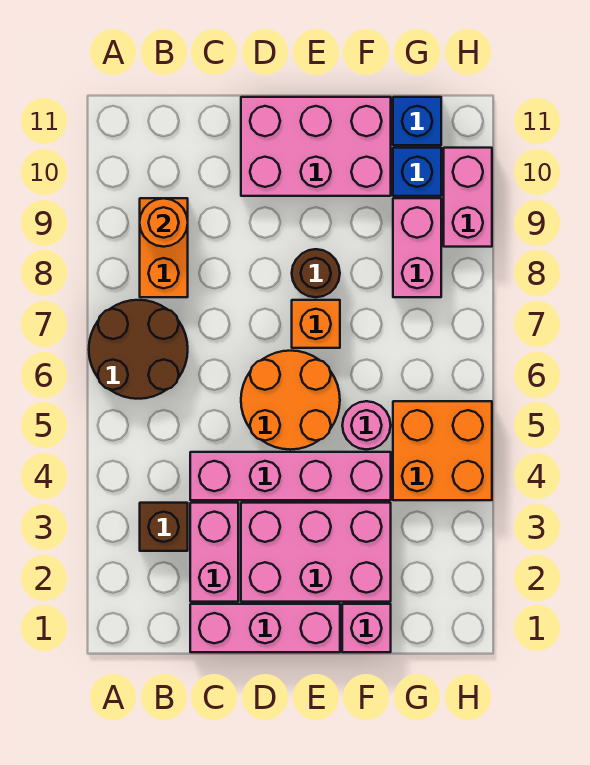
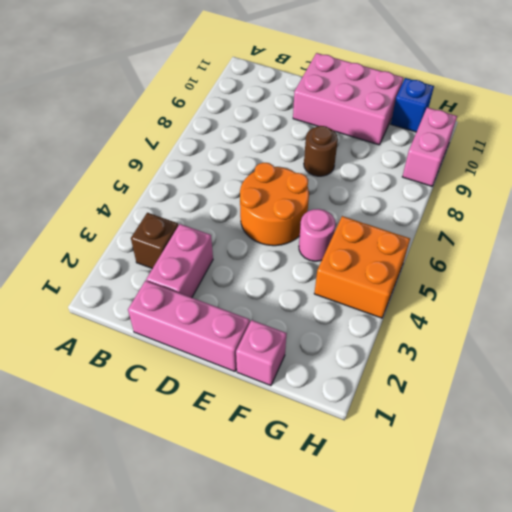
none -> brown round brick A6:B7 level 1
none -> orange brick B8:B9 level 1
none -> pink brick C4:F4 level 1

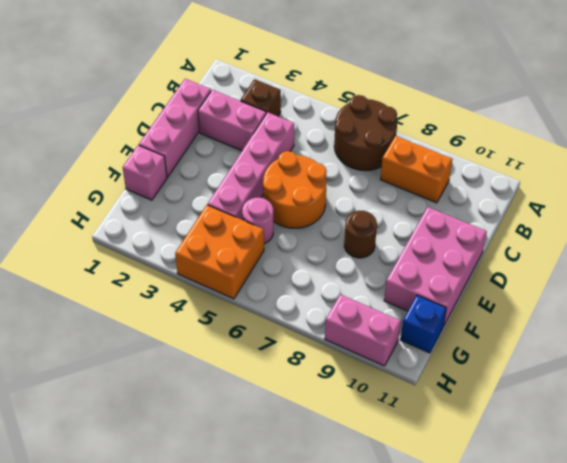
none -> pink brick D2:F3 level 1
none -> orange brick E7 level 1
none -> pink brick G8:G9 level 1

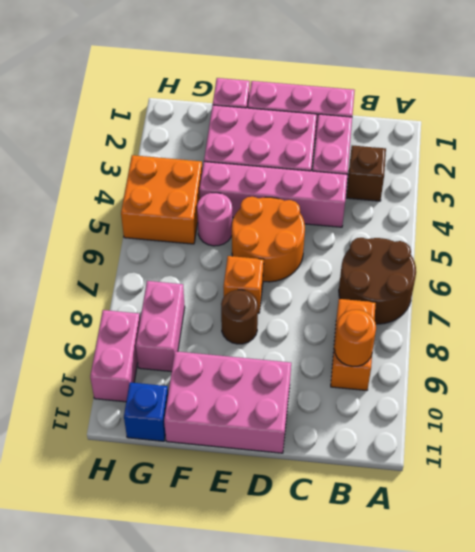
none -> blue brick G10 level 1

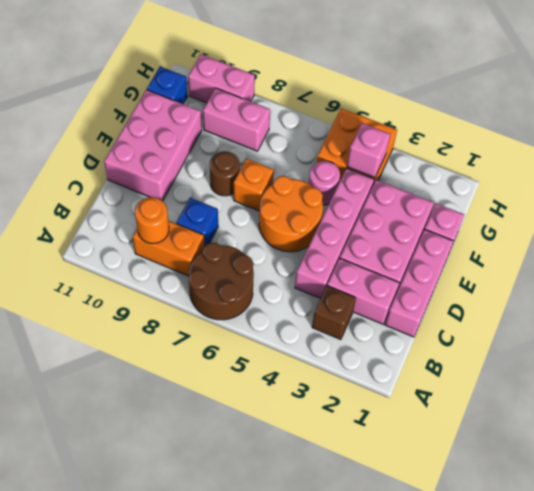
blue brick C8 level 1 -> blue brick G10 level 1
pink brick G4 level 2 -> none

